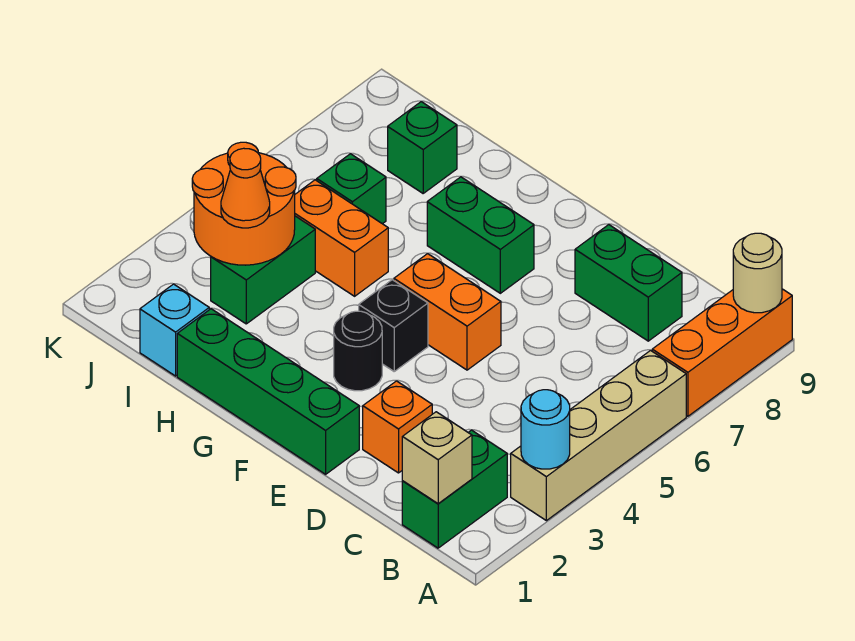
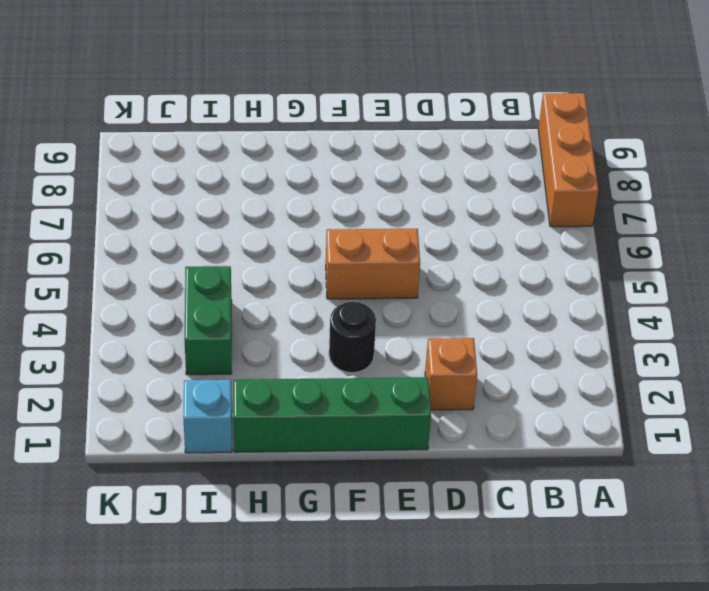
none -> tan brick A3:A6 level 1
none -> green brick B1:B2 level 1
none -> green brick C8:D8 level 1

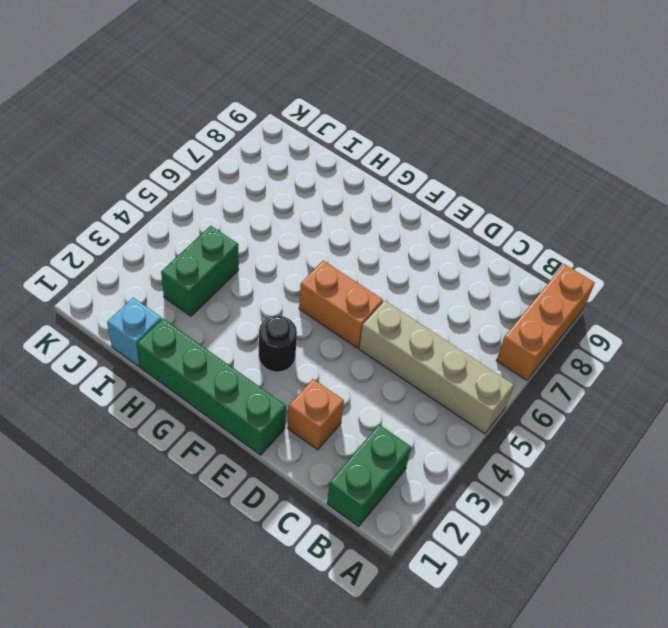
tan brick A5:D5 level 1 -> tan brick A3:A6 level 1
none -> green brick C8:D8 level 1
none -> black brick F4 level 1
none -> green brick F7:G7 level 1

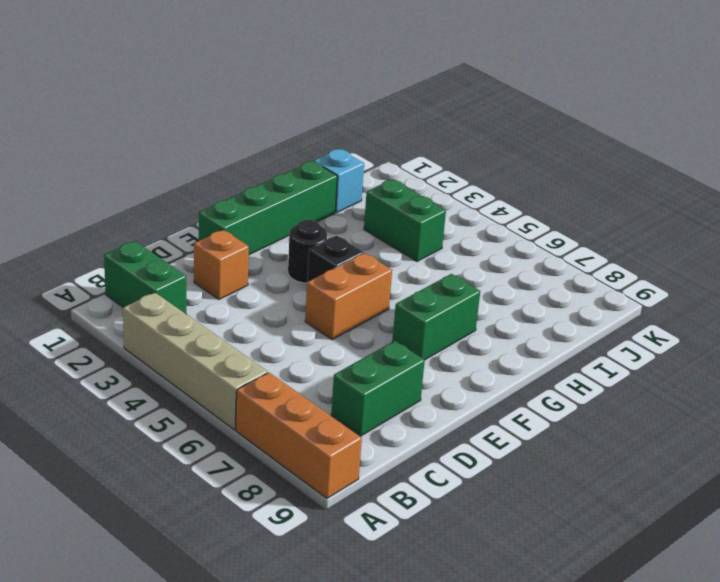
none -> orange brick H5:I5 level 1
none -> green brick I6 level 1
none -> green brick I8 level 1

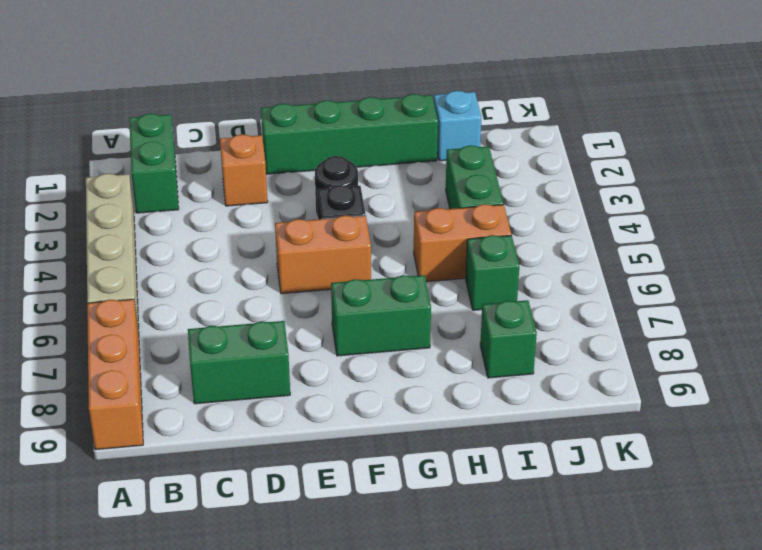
none -> cyan round brick A3 level 2
none -> tan round brick A9 level 2
none -> tan brick B1 level 2

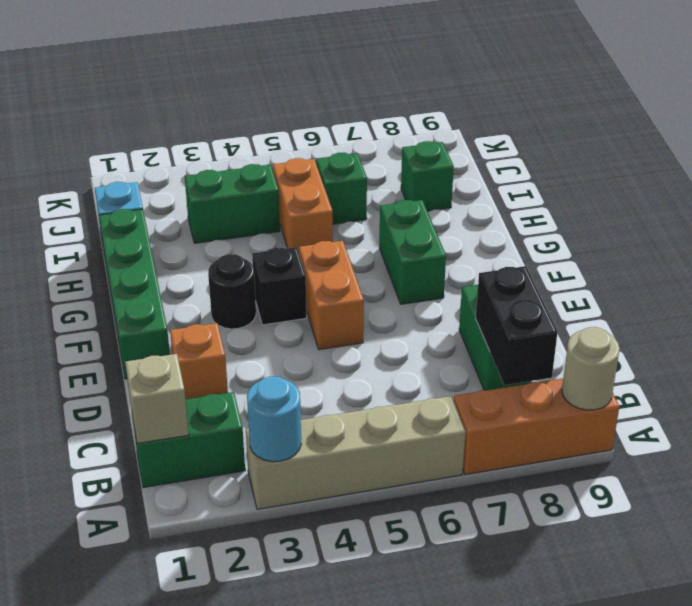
black brick B8:C8 level 2 -> none
none -> orange round brick I3:J4 level 2
none -> orange cone I3 level 3

